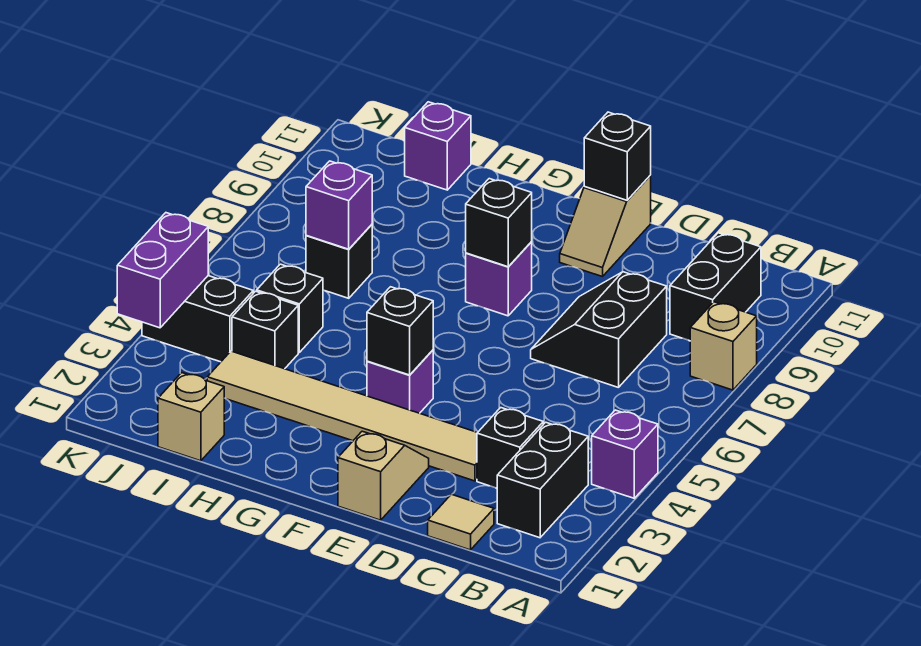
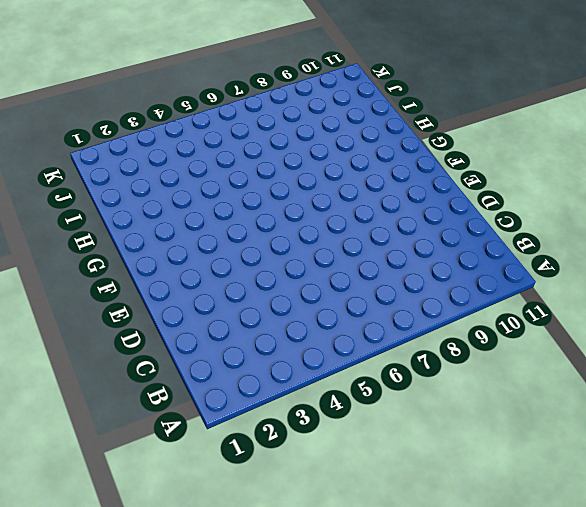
none -> purple brick A4 level 1
none -> tan brick A8 level 1
none -> black brick B2:B3 level 1

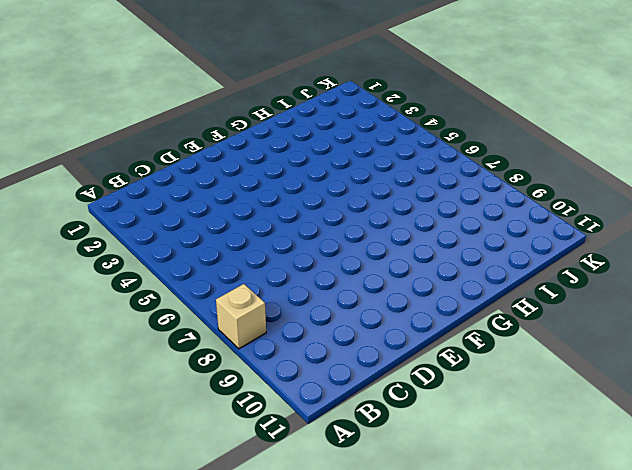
none -> purple brick A4 level 1
none -> black brick B2:B3 level 1
none -> black brick B9:B10 level 1

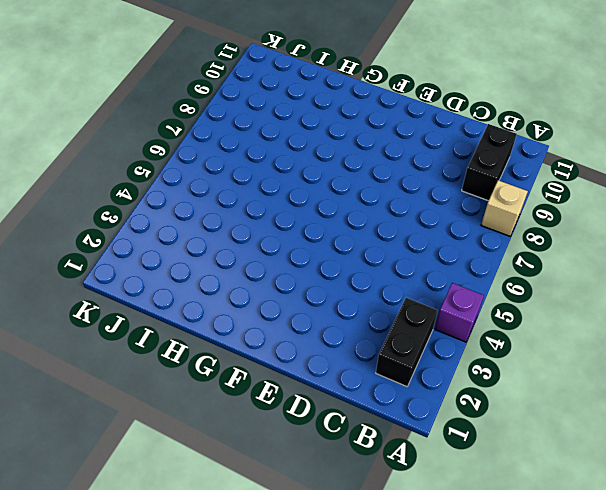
none -> tan tile C1 level 1
none -> black brick C3 level 1
none -> black slope C7:D8 level 1 top C

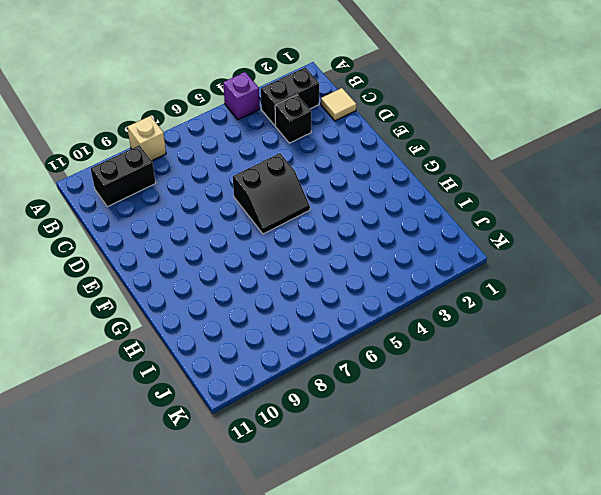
black slope E5:F6 level 1 top E -> black slope C7:D8 level 1 top C
none -> tan tile D3:I3 level 1
none -> tan slope E1:E2 level 1 top 1
none -> tan slope E10:E11 level 1 top 11

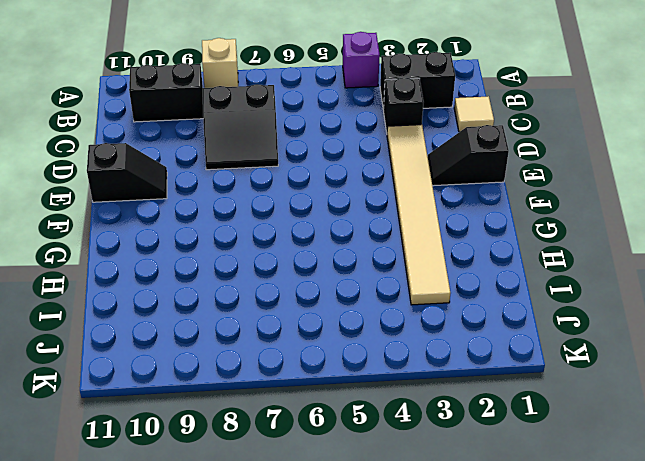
black slope E1:E2 level 1 top 1 -> tan slope E1:E2 level 1 top 1
black slope E10:E11 level 1 top 11 -> tan slope E10:E11 level 1 top 11
none -> purple brick F4 level 1
none -> purple brick F8 level 1
none -> tan brick I1 level 1

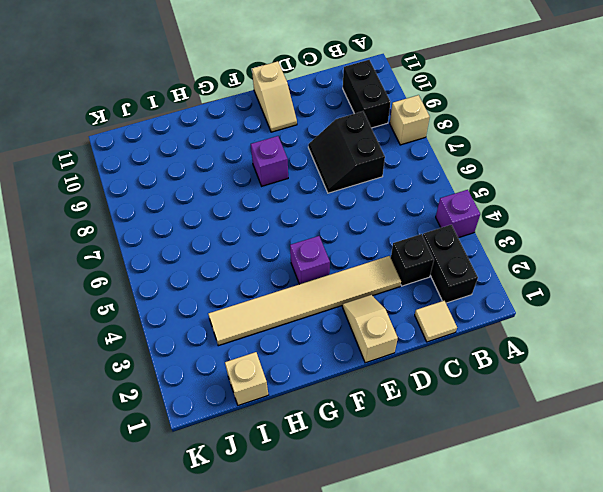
none -> black brick I4 level 1
none -> black brick I5 level 1
none -> black brick I7 level 1

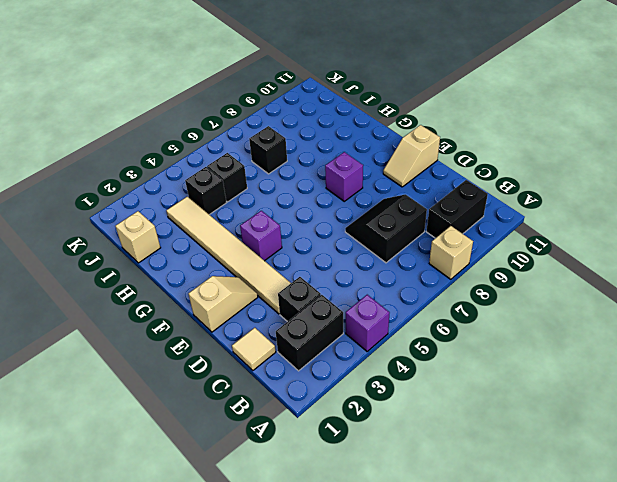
none -> purple brick I11 level 1
none -> black brick J4:K4 level 1
none -> black brick E11 level 2

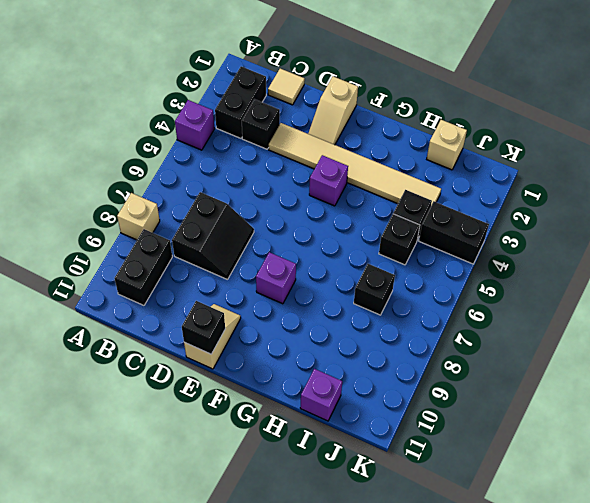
none -> black brick F4 level 2
none -> black brick F8 level 2
none -> purple brick I7 level 2

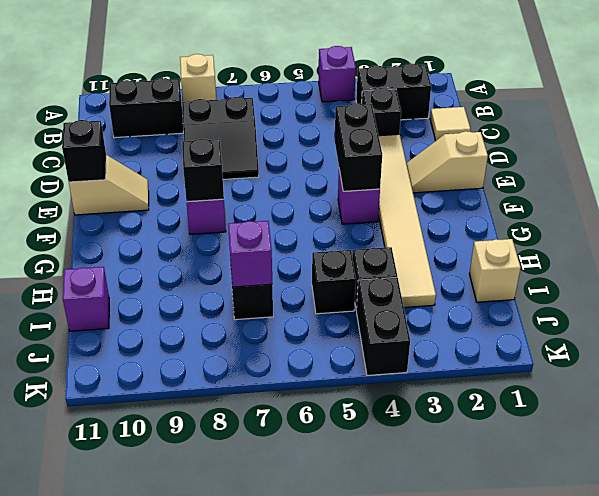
black brick E4:F4 level 2 -> black brick F4 level 2
none -> purple brick K3:K4 level 2

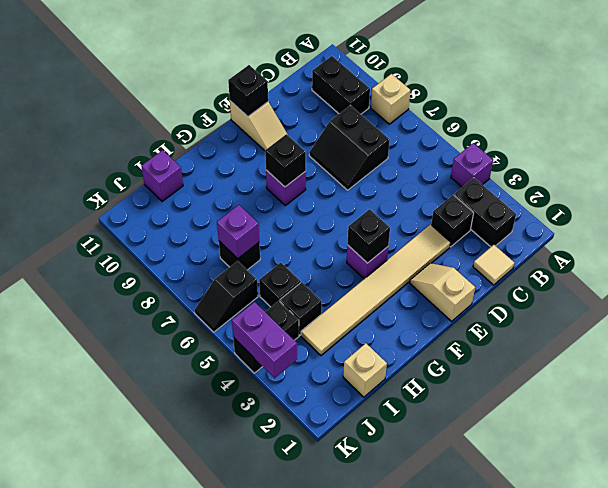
black slope J6:K6 level 1 top J -> none

